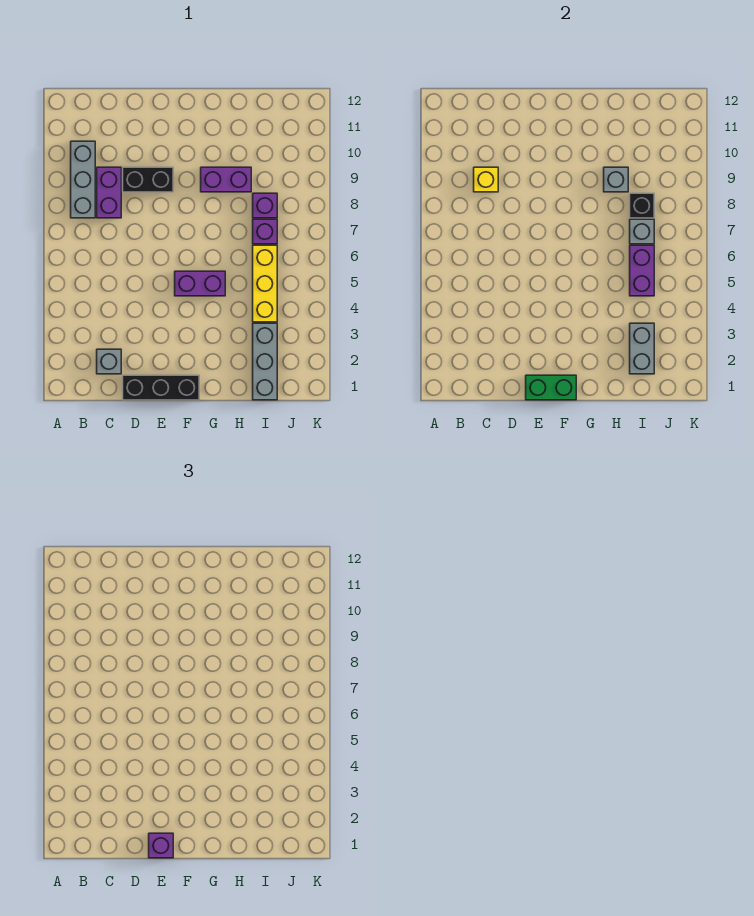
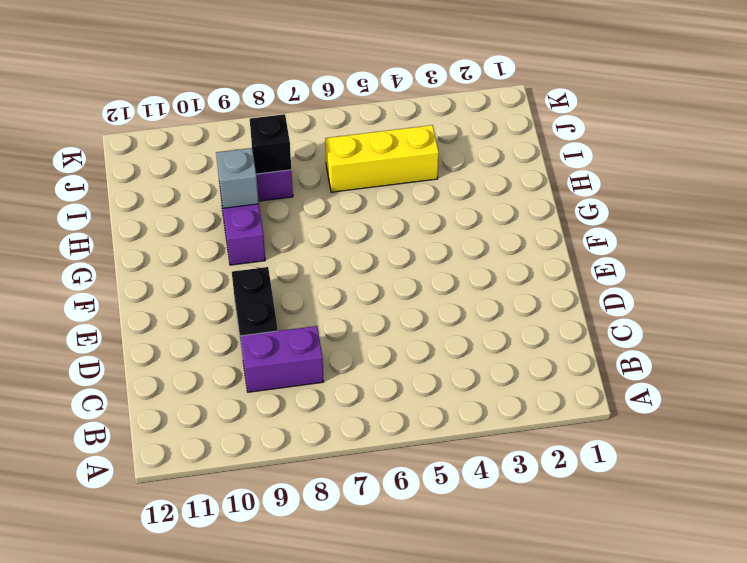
none -> grey brick B8:B10 level 1
none -> grey brick C2 level 1
none -> black brick D1:F1 level 1

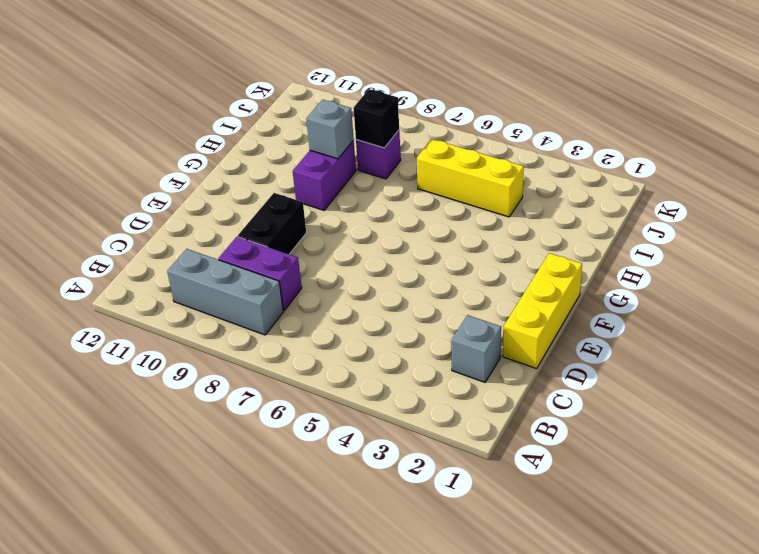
yellow brick D1:F1 level 1 -> black brick D1:F1 level 1
none -> purple brick F5:G5 level 1
none -> grey brick I1:I3 level 1
none -> purple brick I7 level 1

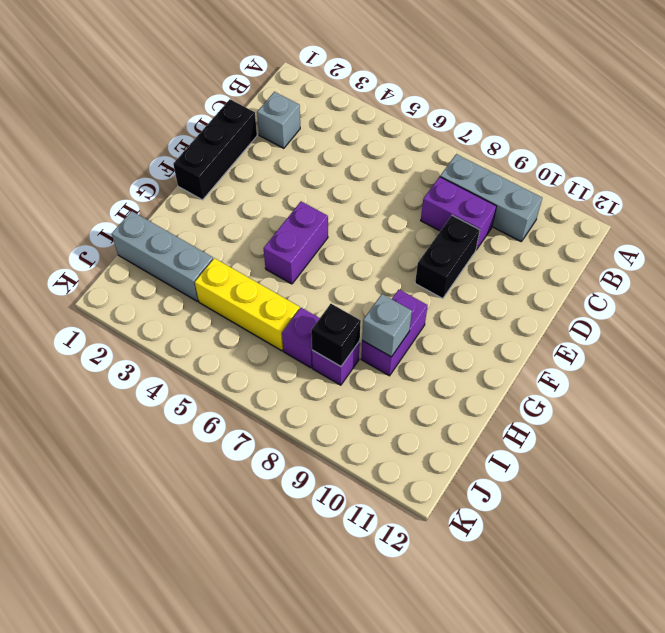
none -> yellow brick C9 level 2
none -> green brick E1:F1 level 2
none -> grey brick I2:I3 level 2

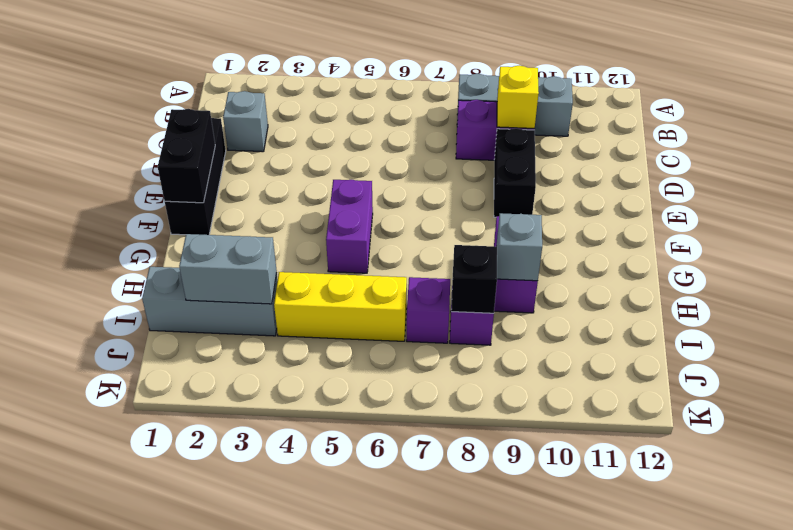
black brick E1:F1 level 2 -> green brick E1:F1 level 2
none -> purple brick I5:I6 level 2
none -> grey brick I7 level 2
none -> purple brick E1 level 3

